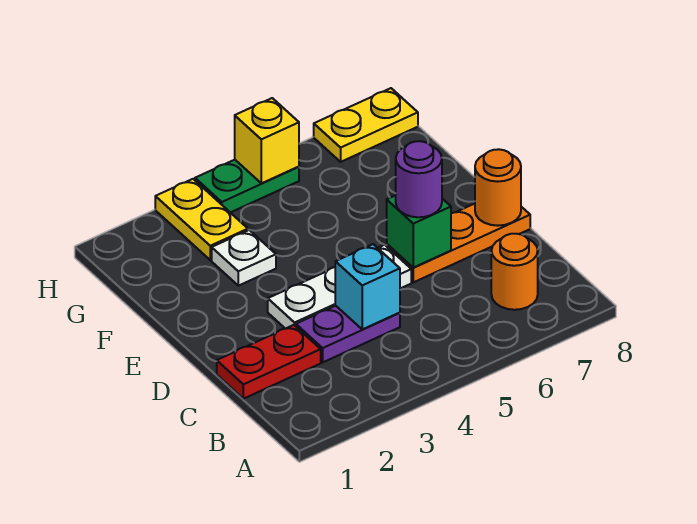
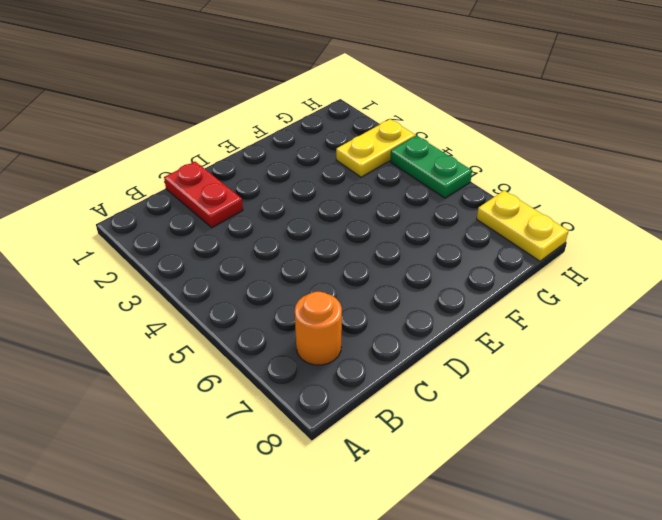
none -> purple plate C3:C4 level 1
none -> white plate D3:D5 level 1
none -> orange plate D6:D8 level 1

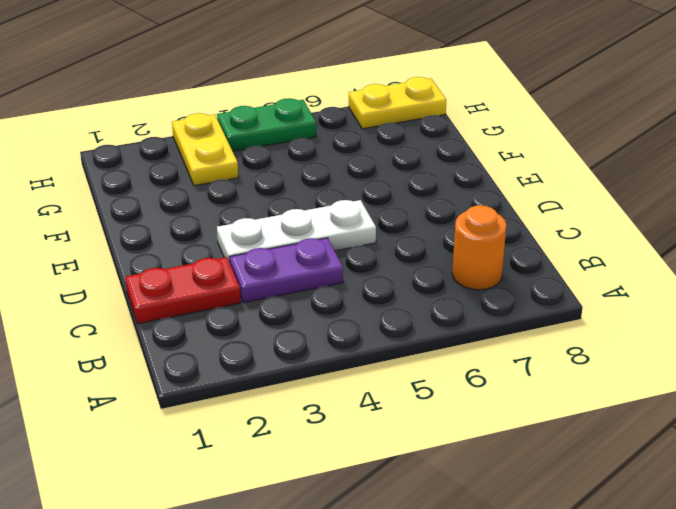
none -> orange plate D6:D8 level 1
none -> white plate F3 level 1
none -> cyan brick C4 level 2

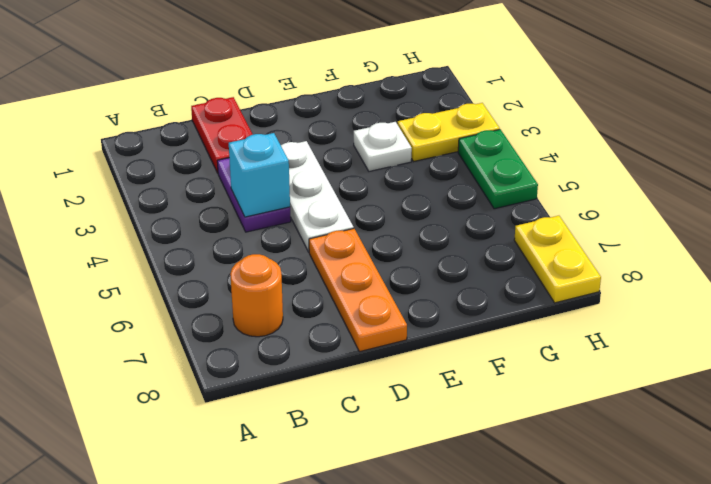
none -> green brick D6 level 2
none -> orange round brick D8 level 2
none -> yellow brick H5 level 2

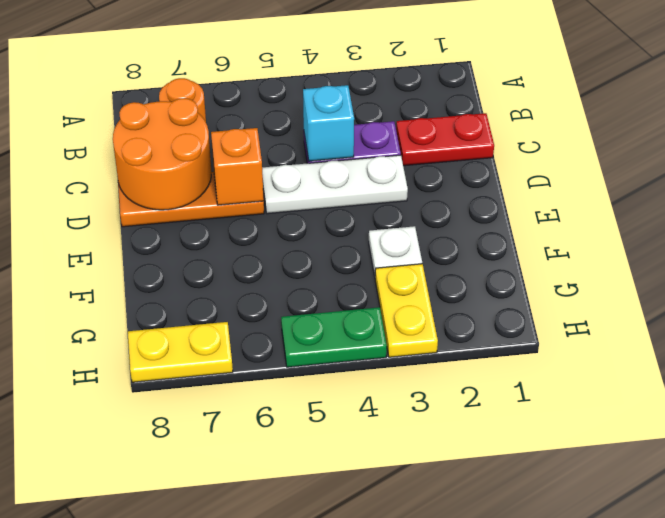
orange round brick C7:D8 level 2 -> orange round brick D8 level 2
orange brick D6 level 2 -> green brick D6 level 2
none -> yellow brick H5 level 2
none -> purple round brick D6 level 3

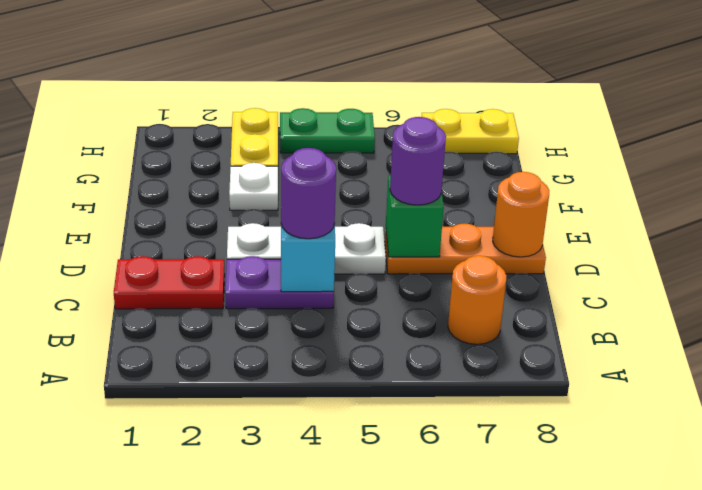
purple round brick C4 level 3 -> none
none -> yellow brick H5 level 2

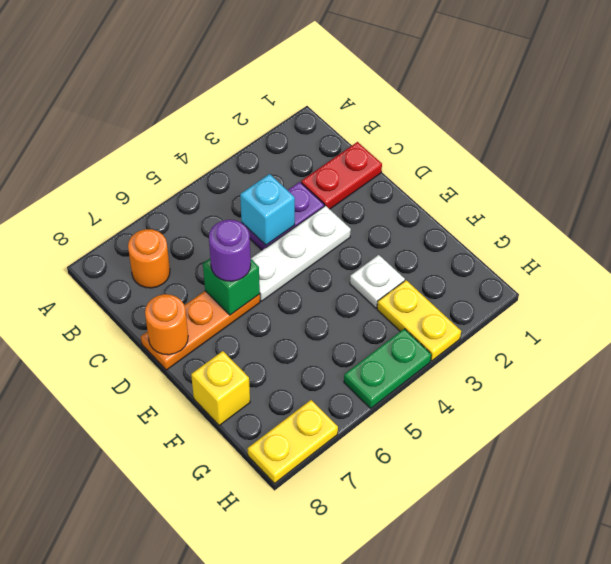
yellow brick F8 level 1 -> yellow brick H5 level 2

